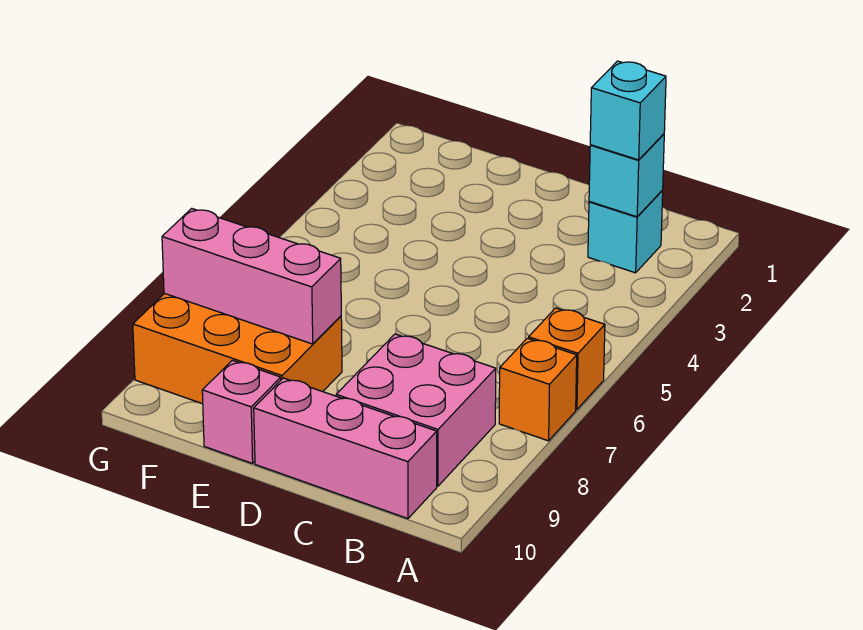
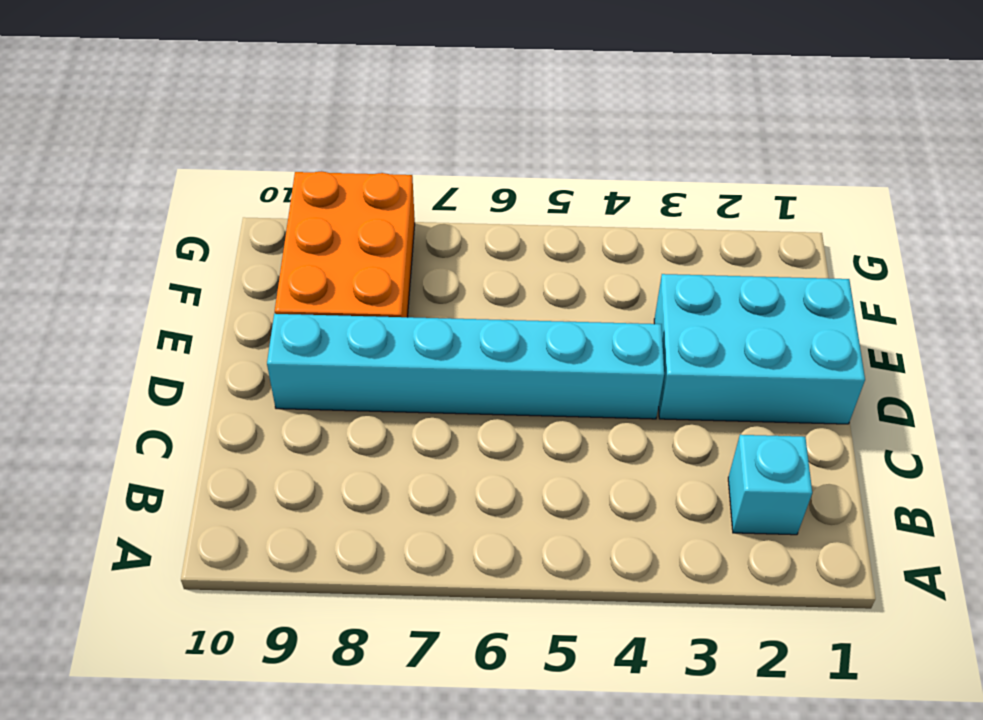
cyan brick D1:E3 level 1 -> none
cyan brick D4:D9 level 1 -> none
none -> orange brick A6 level 1
none -> orange brick A7 level 1

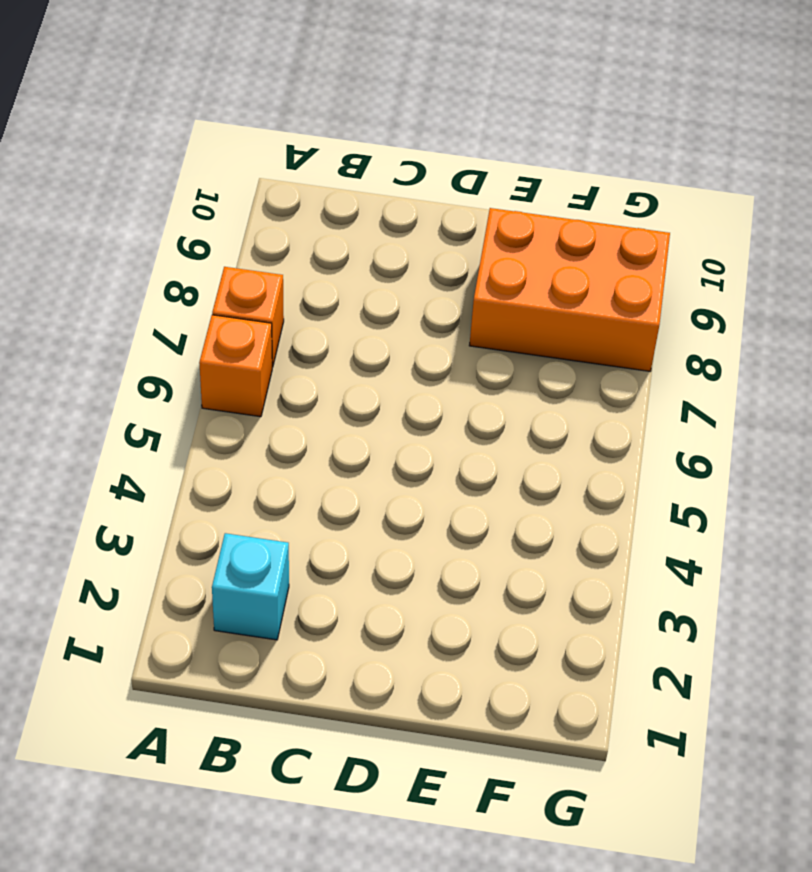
none -> pink brick B8:C9 level 1
none -> pink brick B10:D10 level 1

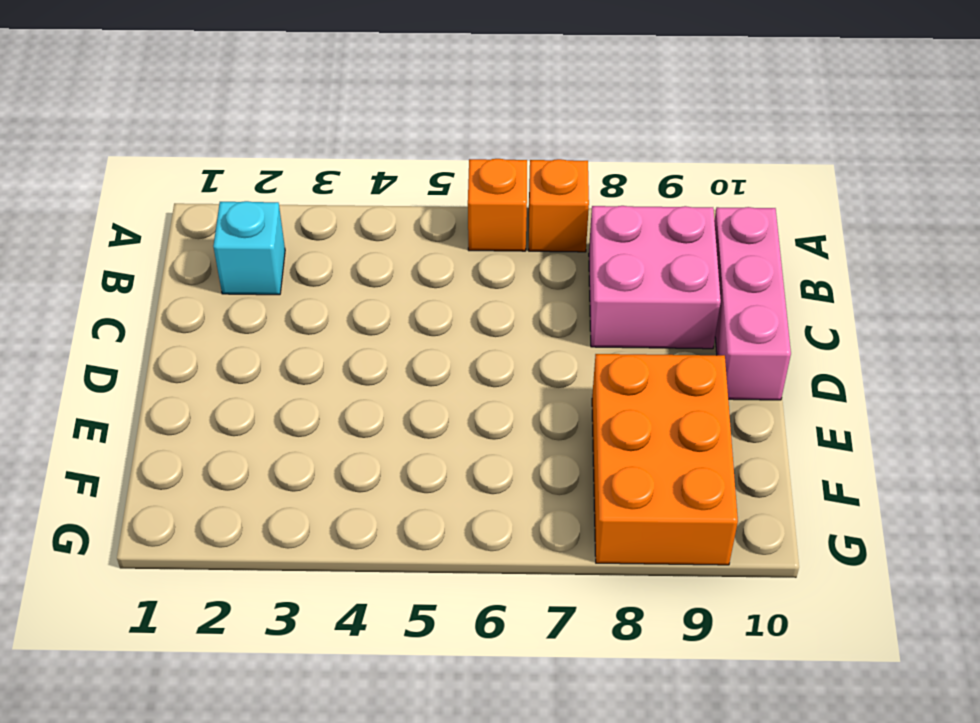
none -> pink brick E10 level 1
none -> cyan brick B2 level 2

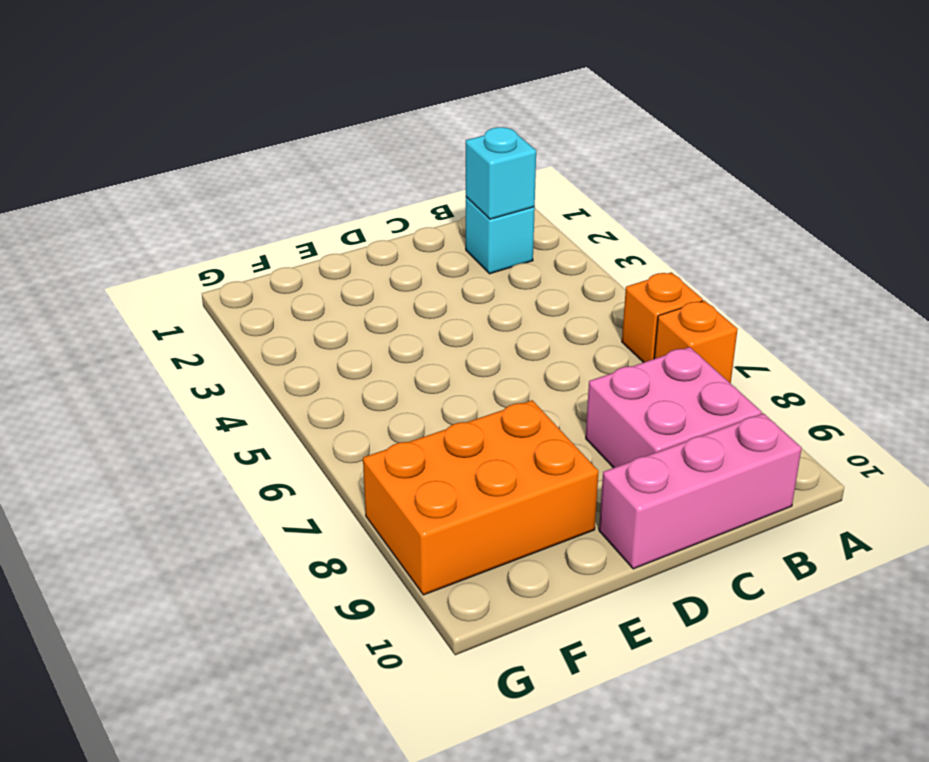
none -> pink brick E10 level 1
none -> pink brick E8:G8 level 2

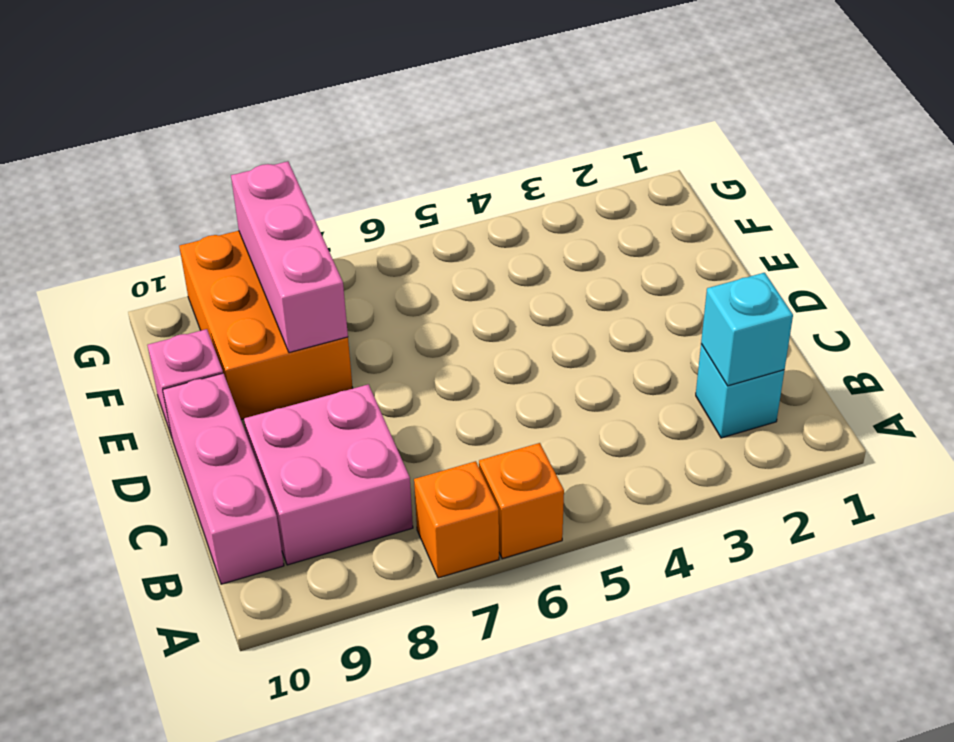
none -> cyan brick B2 level 3

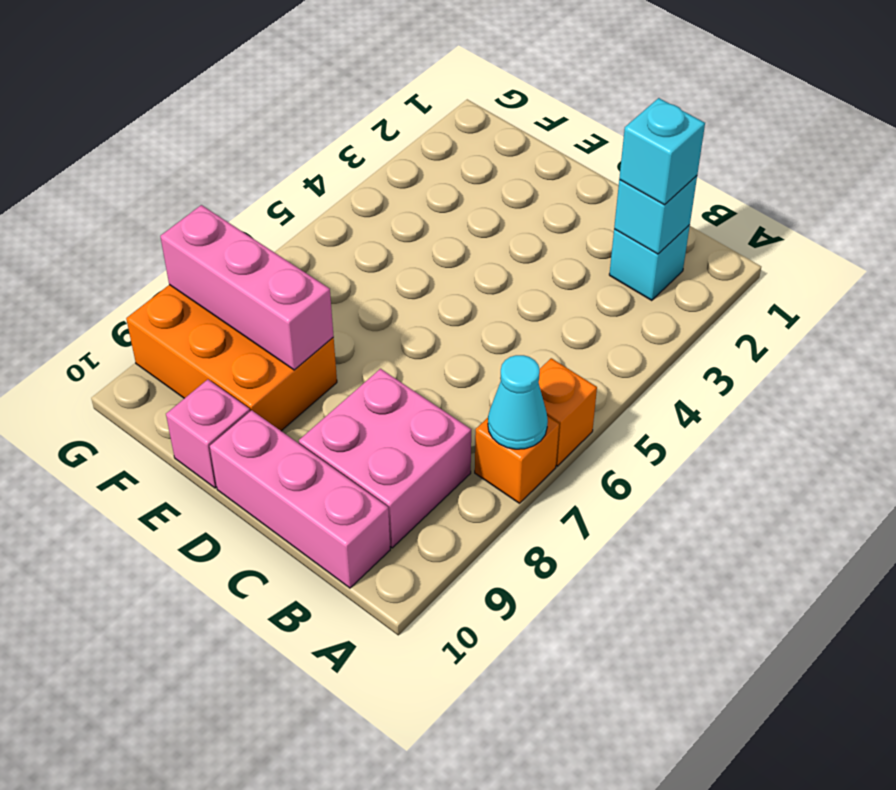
cyan cone A7 level 2 -> none

